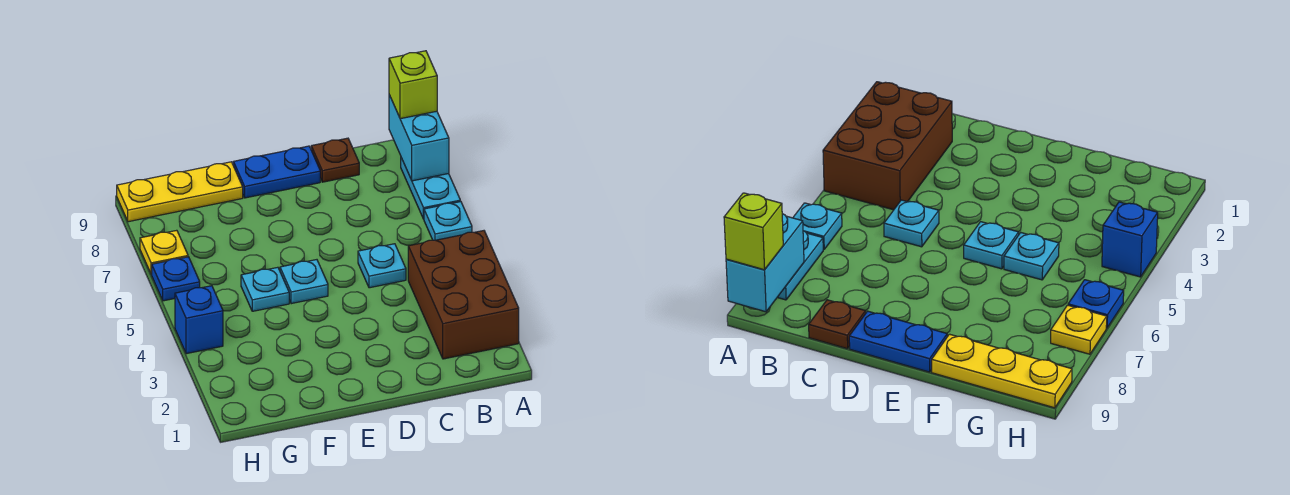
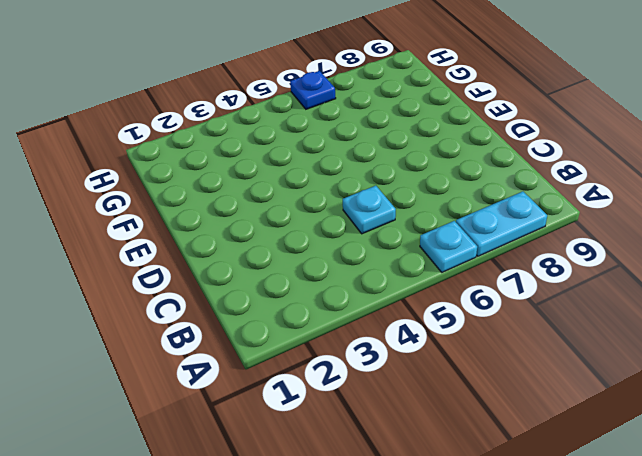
none -> brown brick A2:B4 level 1
none -> brown plate C9 level 1
none -> blue plate D9:E9 level 1

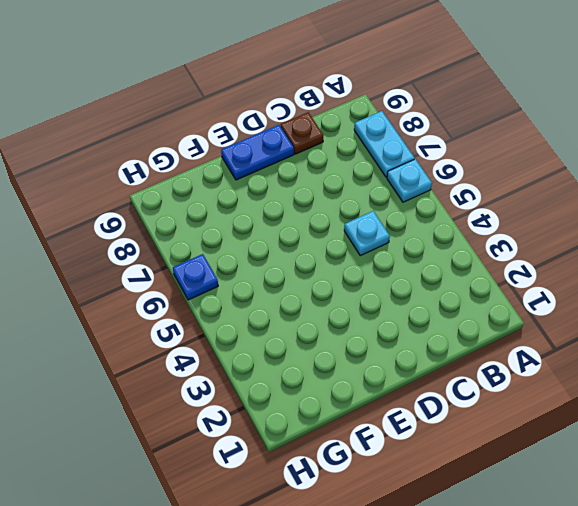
none -> brown brick A2:B4 level 1
none -> cyan plate E5 level 1
none -> cyan plate F5 level 1

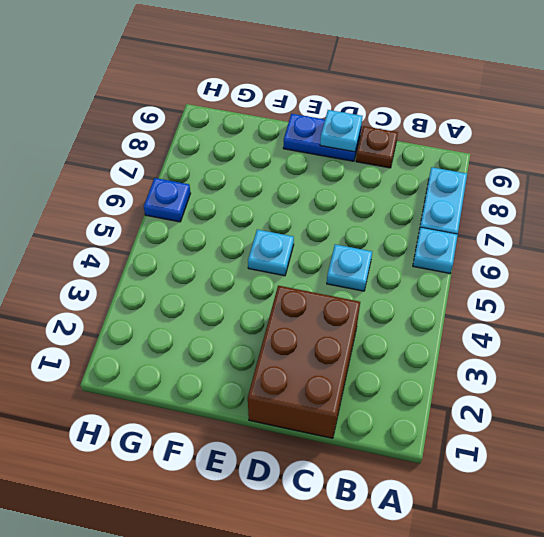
brown brick C1:D3 level 1 -> brown brick A2:B4 level 1
cyan plate D9 level 2 -> cyan plate F5 level 1
none -> yellow plate F9:H9 level 1
none -> blue brick H4 level 1
none -> yellow plate H7 level 1

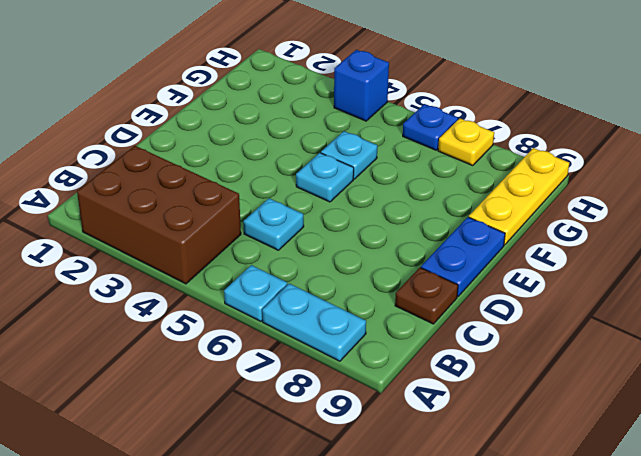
none -> cyan brick A8:A9 level 2
none -> lime brick A9 level 3

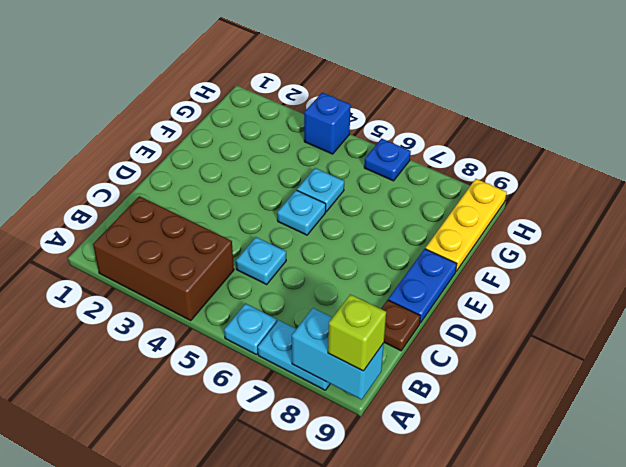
none -> yellow plate H7 level 1

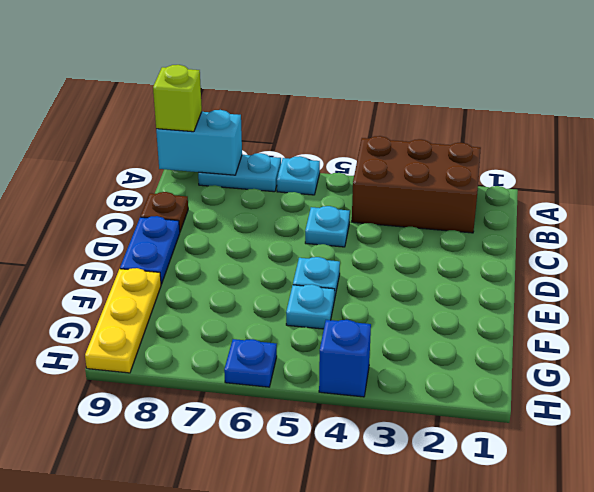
none -> yellow plate H7 level 1

